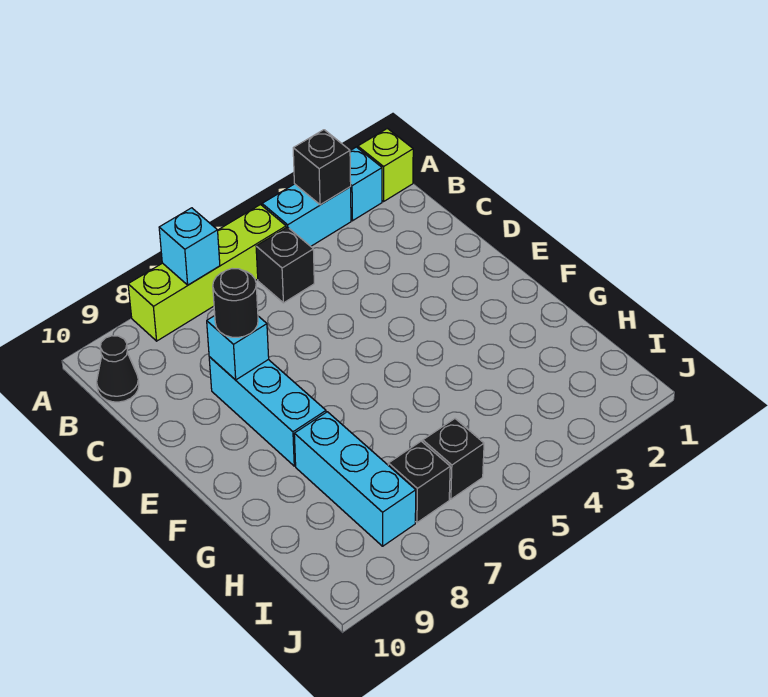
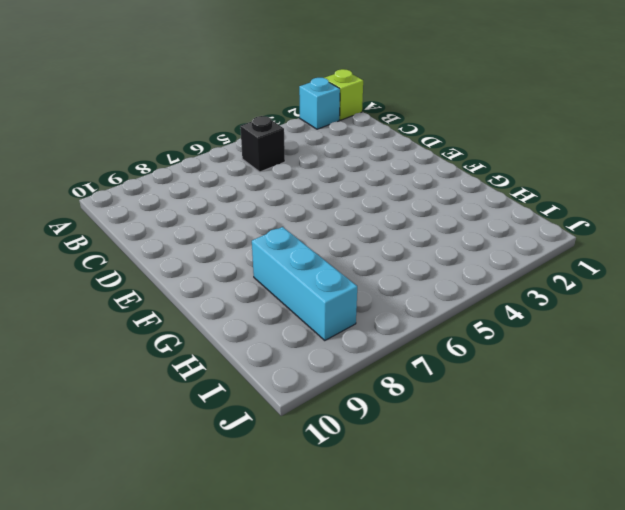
none -> cyan brick A3:A4 level 1
none -> lime brick A5:A8 level 1
none -> black cone B10 level 1

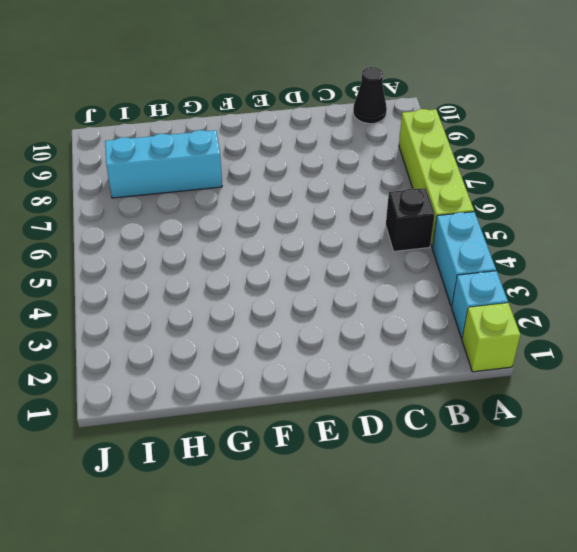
none -> cyan brick D8:F8 level 1
none -> black brick I6 level 1
none -> black brick I7 level 1

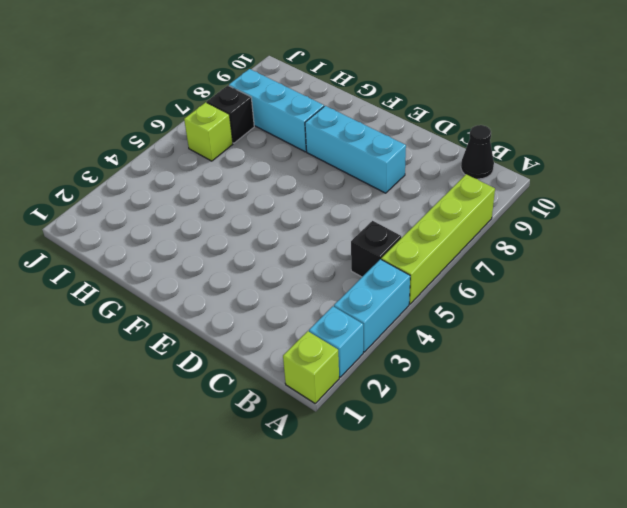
lime brick I6 level 1 -> black brick I6 level 1
none -> black brick A3 level 2
none -> cyan brick A7 level 2
none -> cyan brick D8 level 2

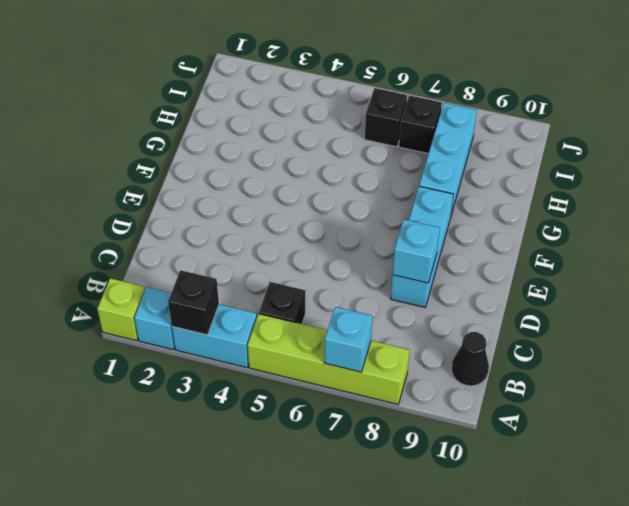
none -> black round brick D8 level 3

